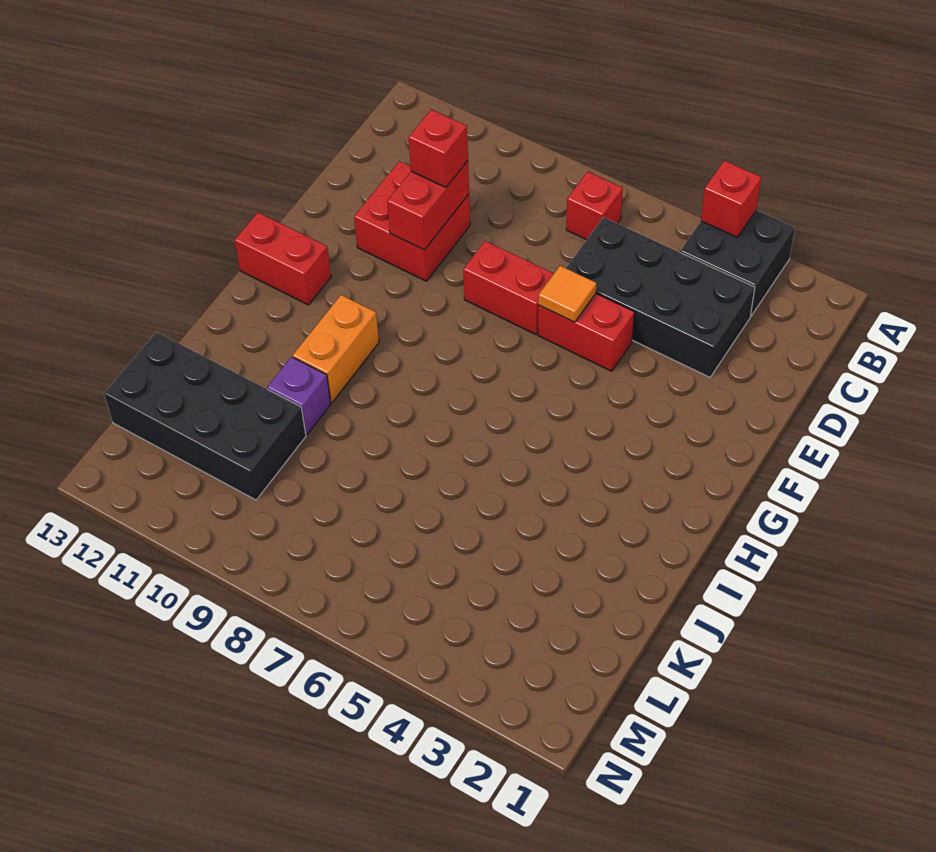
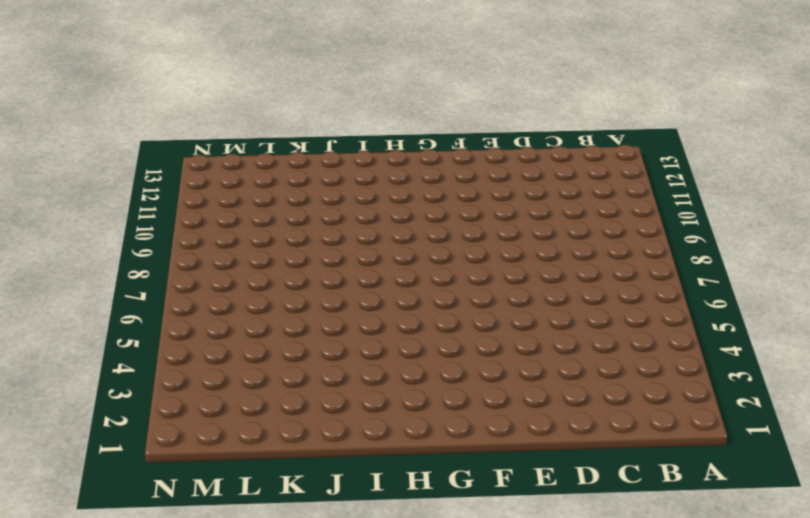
none -> black brick A3:B4 level 1
none -> red brick B7 level 1
none -> black brick C3:D6 level 1

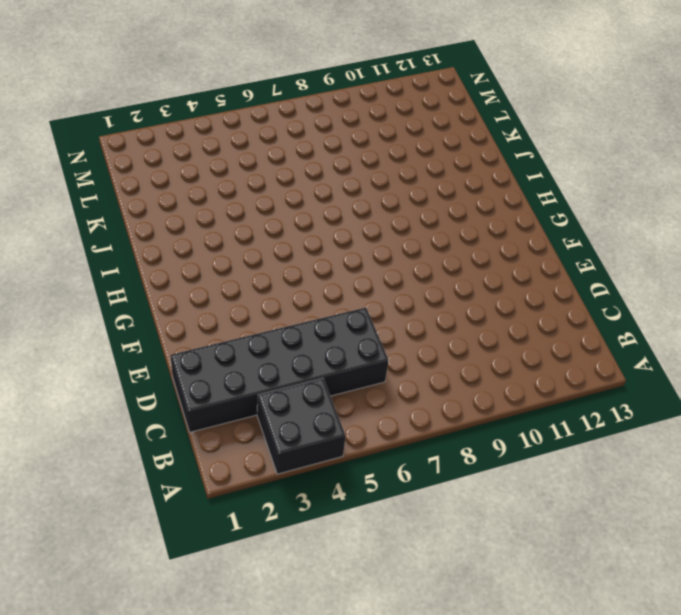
black brick C1:D6 level 1 -> black brick C3:D6 level 1
none -> red brick B7 level 1
none -> red brick D10:E11 level 1
none -> red brick E5:E6 level 1

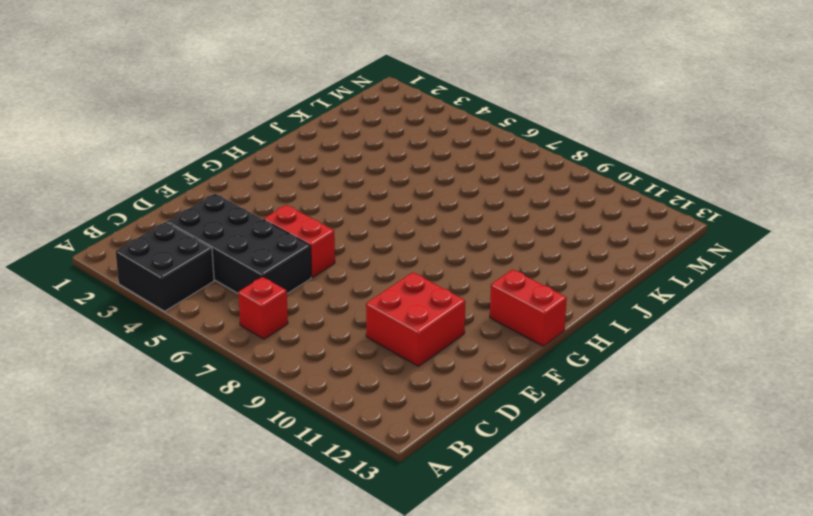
none -> red brick E7:E8 level 1
none -> orange brick H10:I10 level 1
none -> purple brick J10 level 1

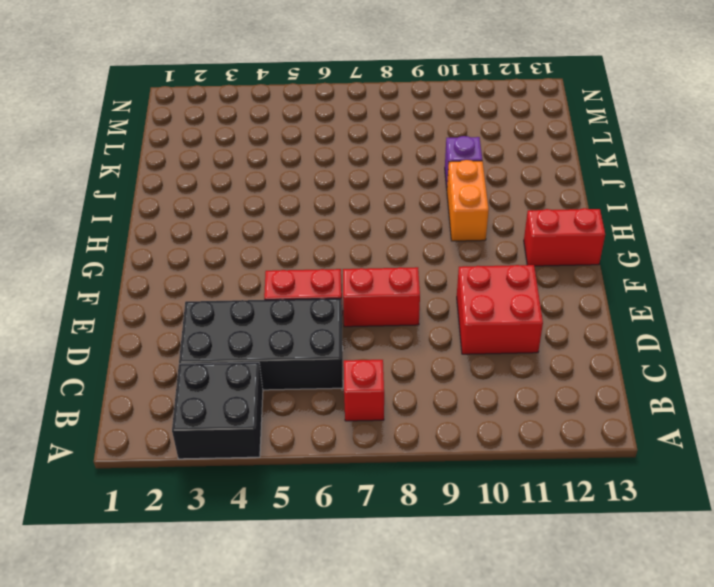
none -> black brick K10:L13 level 1
none -> red brick A4 level 2
none -> red brick D10:E10 level 2

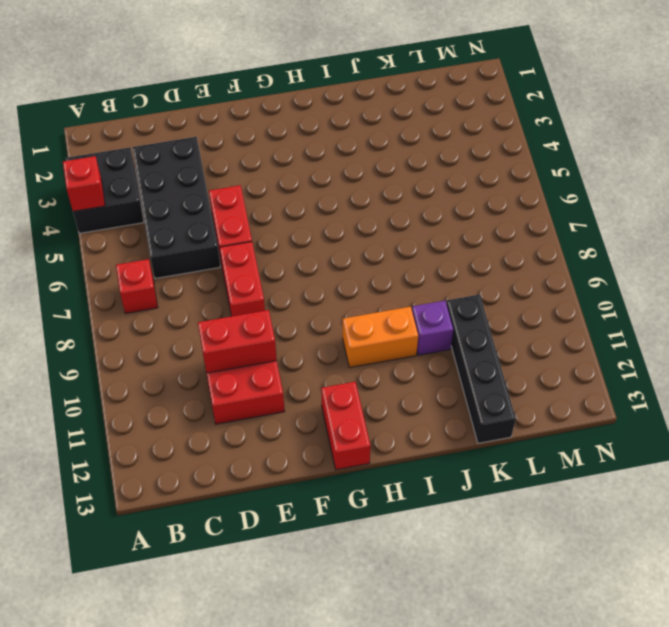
black brick K10:K13 level 1 -> black brick K10:L13 level 1
none -> orange tile E6 level 2
none -> red brick D10 level 3

